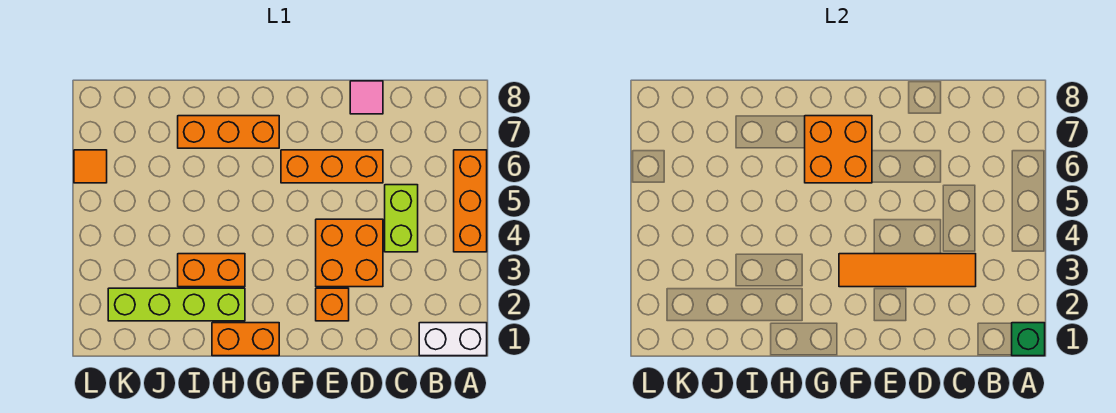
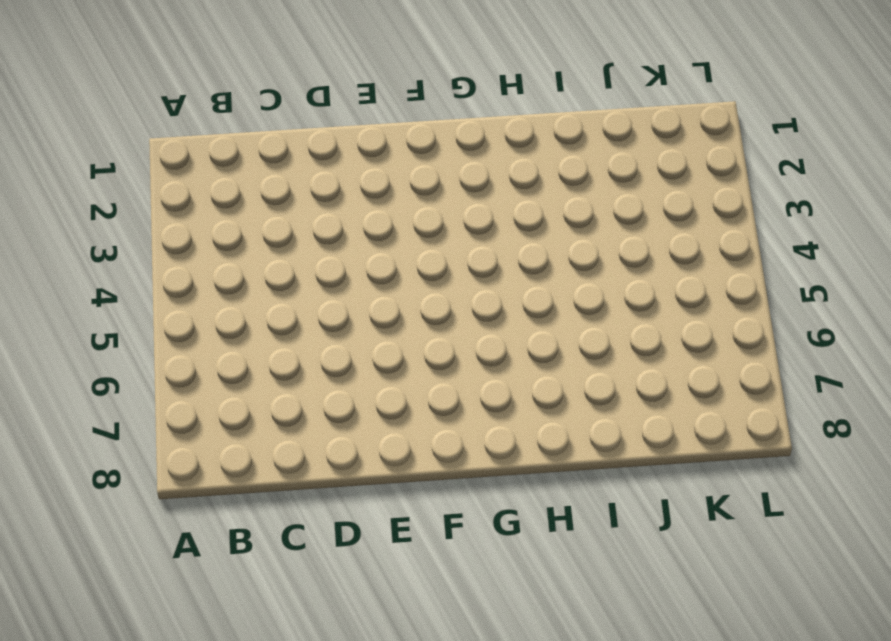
none -> white brick A1:B1 level 1
none -> orange brick A4:A6 level 1
none -> lime brick C4:C5 level 1

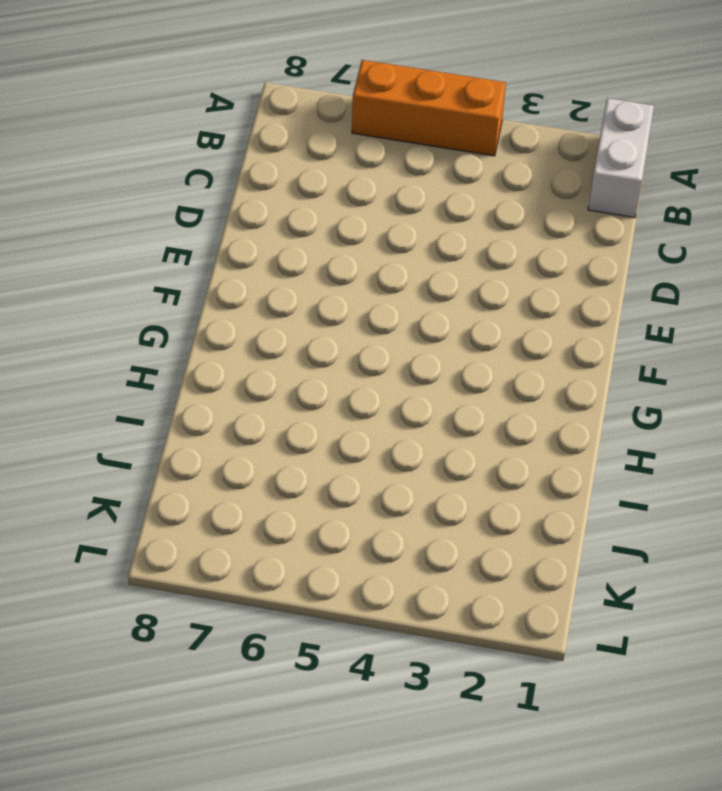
none -> lime brick C4:C5 level 1
none -> orange brick D3:E4 level 1
none -> orange brick D6:F6 level 1

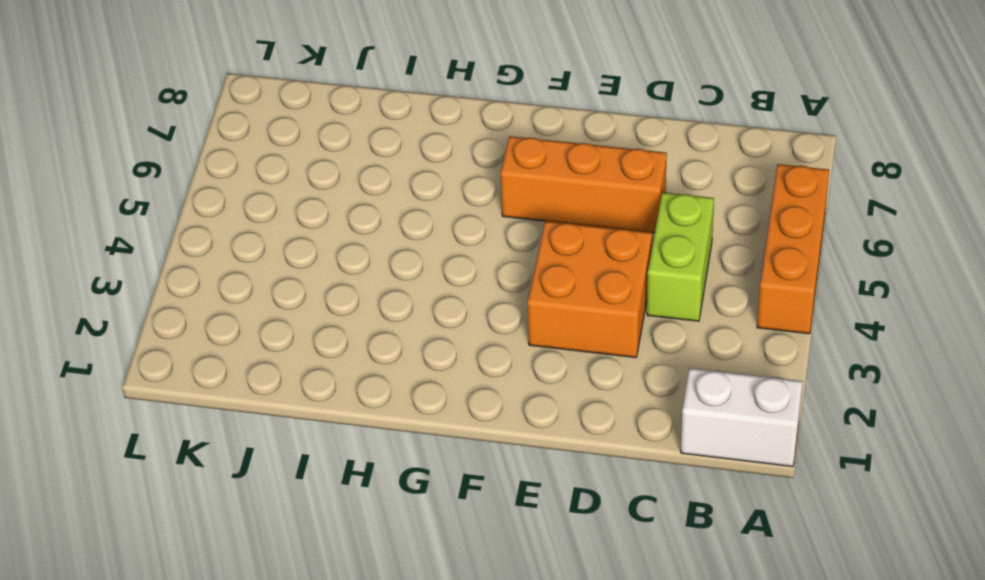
none -> pink tile D8 level 1
none -> orange brick E2 level 1
none -> orange brick G1:H1 level 1

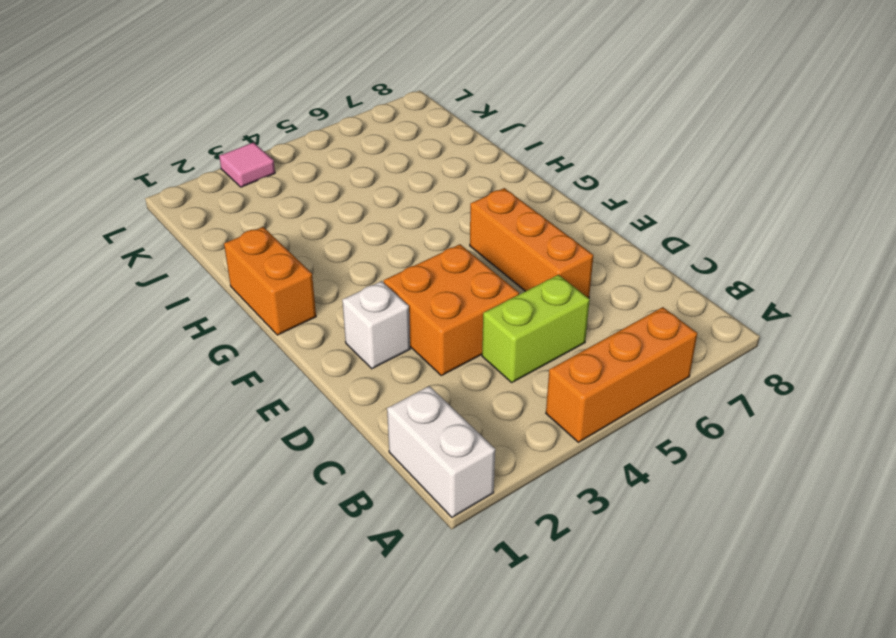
white brick E2 level 1 -> orange brick E2 level 1
pink tile L3 level 1 -> pink tile D8 level 1
none -> orange brick G7:I7 level 1
none -> lime brick H2:K2 level 1
none -> orange brick H3:I3 level 1

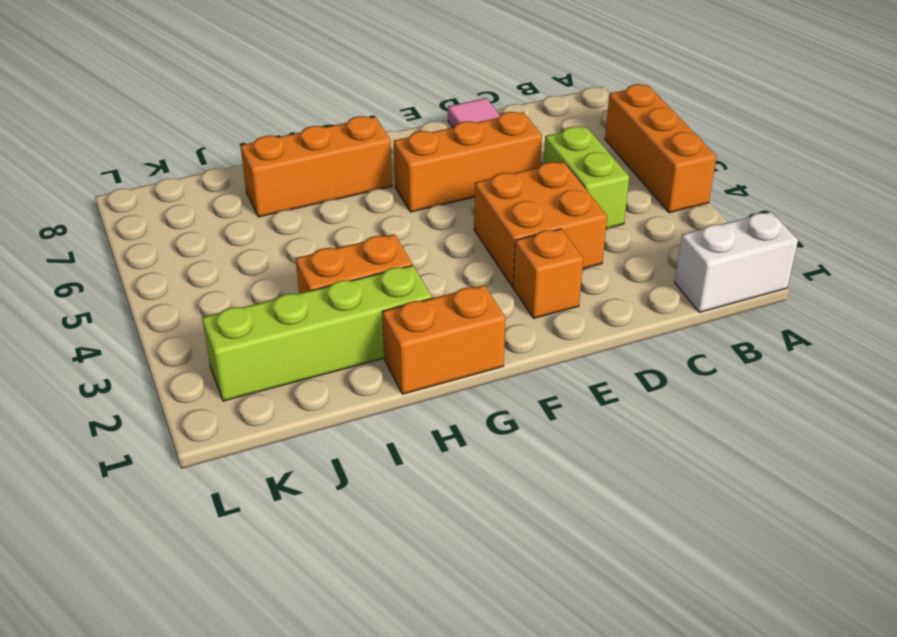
none -> orange tile L6 level 1
none -> green brick A1 level 2
none -> orange tile C3:F3 level 2

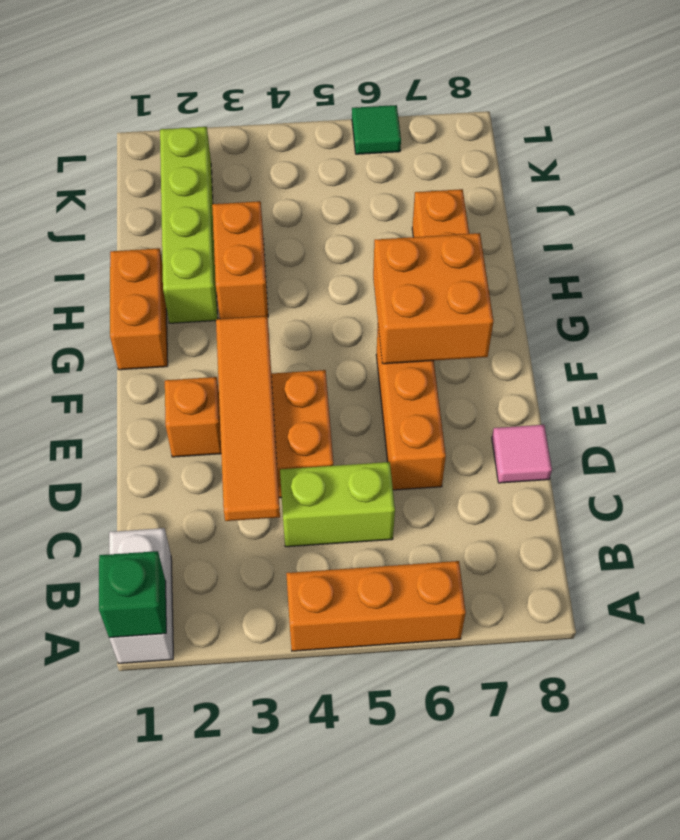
green tile L6 level 1 -> orange tile L6 level 1

